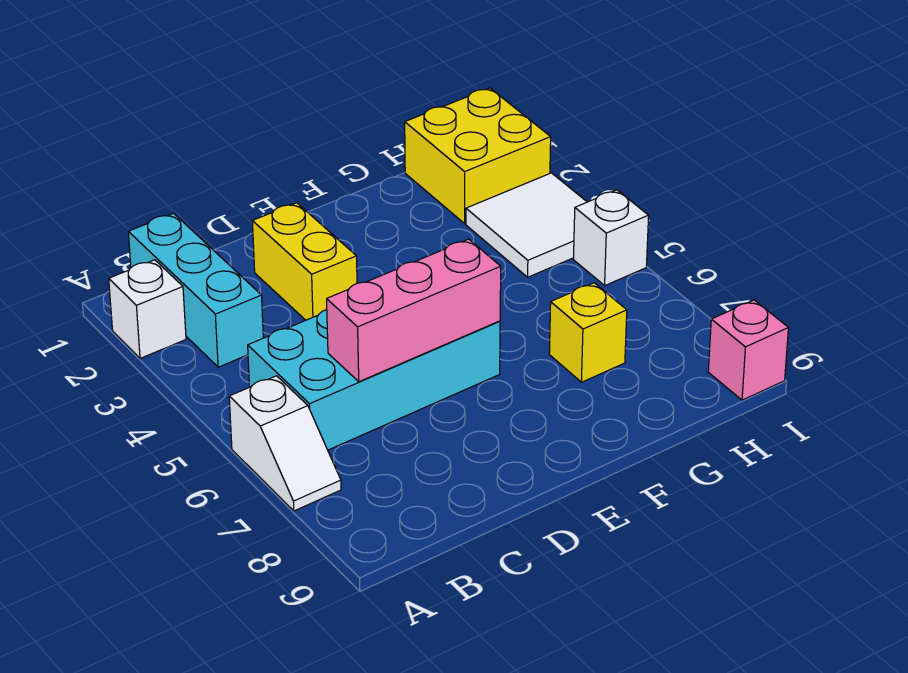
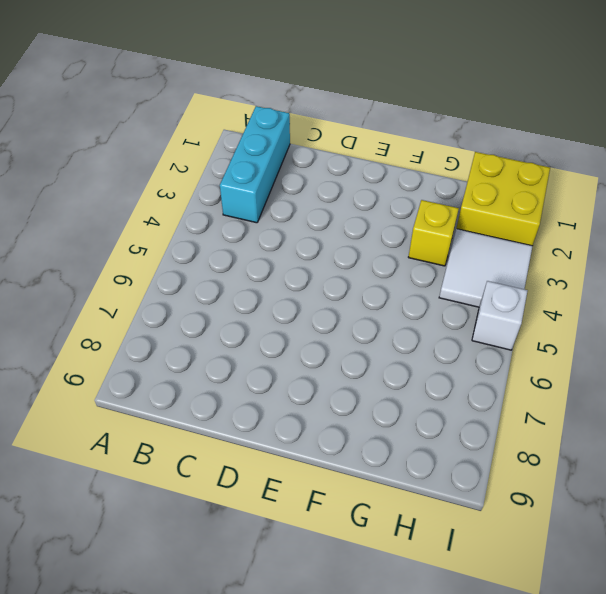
yellow brick G3 level 1 -> yellow brick G7 level 1
none -> white brick A2 level 1
none -> white slope A6:A7 level 1 top 6

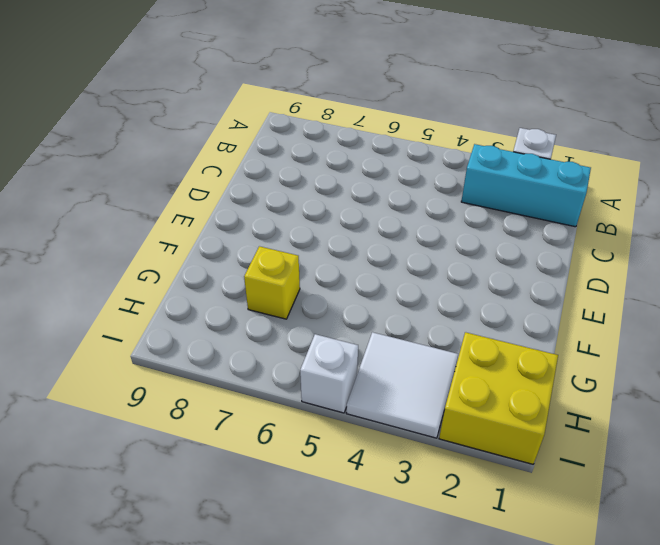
none -> white slope A6:A7 level 1 top 6
none -> cyan brick B5:E6 level 1

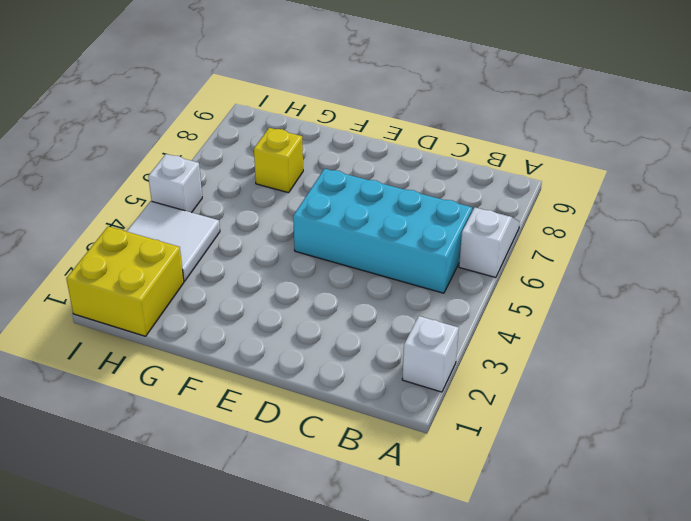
none -> cyan brick B1:B3 level 1
none -> yellow brick D2:D3 level 1

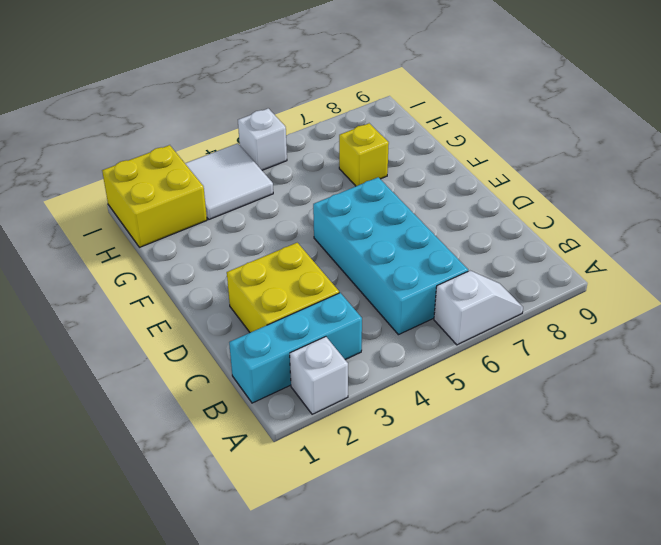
yellow brick C2:D3 level 1 -> yellow brick D2:D3 level 1
none -> pink brick I9 level 1
none -> pink brick C6:E6 level 2

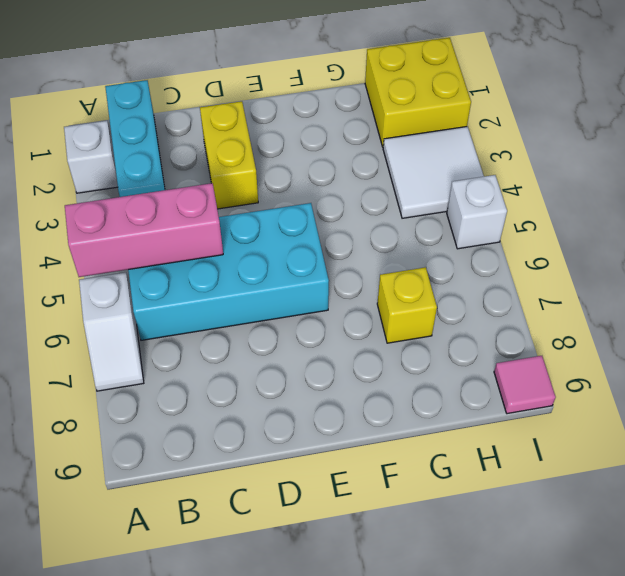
pink brick A5:C5 level 2 -> pink brick C6:E6 level 2
pink tile I9 level 1 -> pink brick I9 level 1

